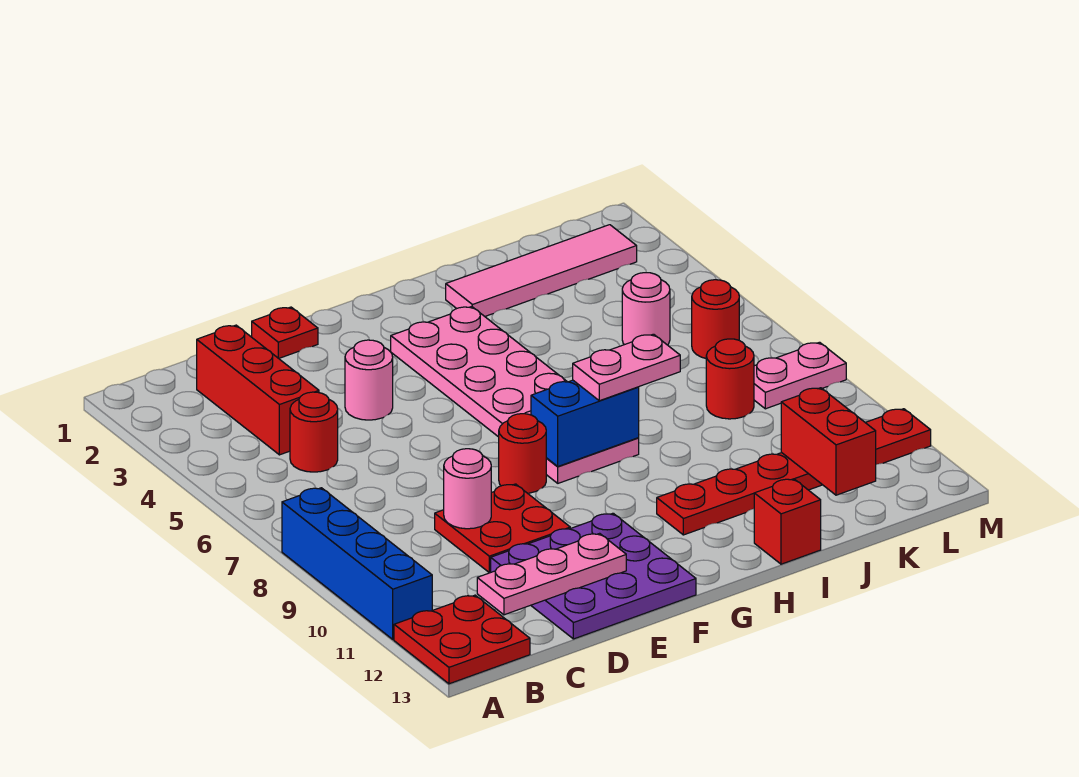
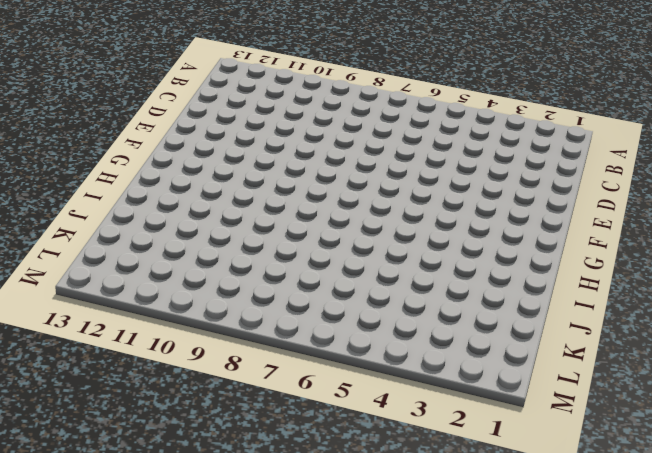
none -> blue brick A8:A11 level 1
none -> red plate A12:B13 level 1
none -> red brick C2:C4 level 1

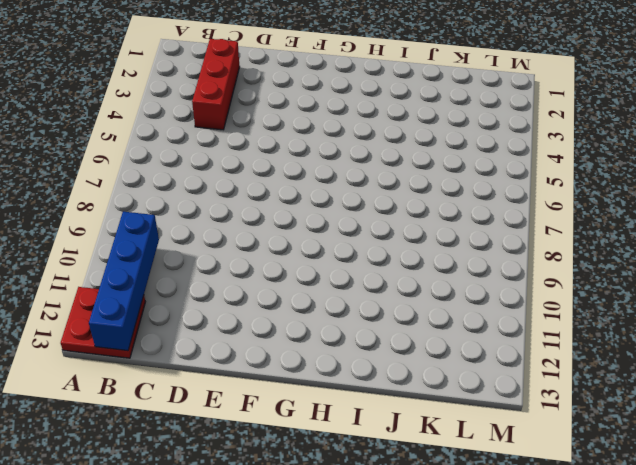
blue brick B10:B13 level 2 -> blue brick A8:A11 level 1
none -> red round brick C5 level 1
none -> red plate D9:E10 level 1
none -> purple plate D11:F13 level 1

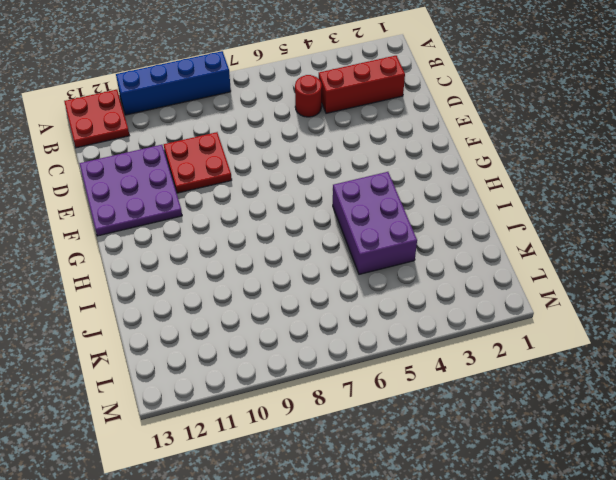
purple brick H4:J5 level 1 -> pink plate G3:H8 level 1
none -> red plate E1 level 1
none -> pink round brick E4 level 1
none -> red round brick F8 level 1

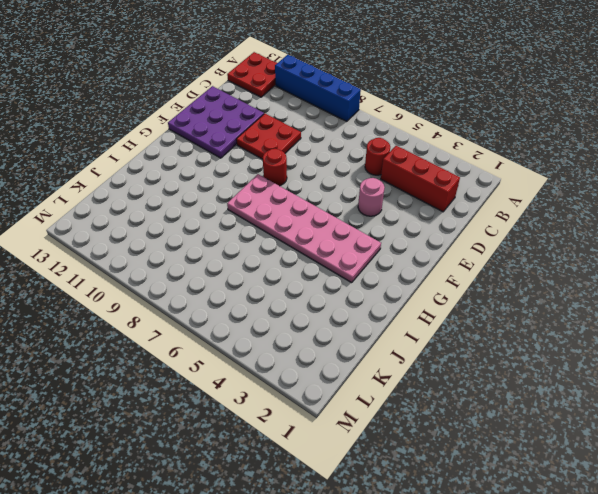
none -> red plate E1 level 1
none -> red plate H11:M11 level 1
none -> pink tile I2:L2 level 1

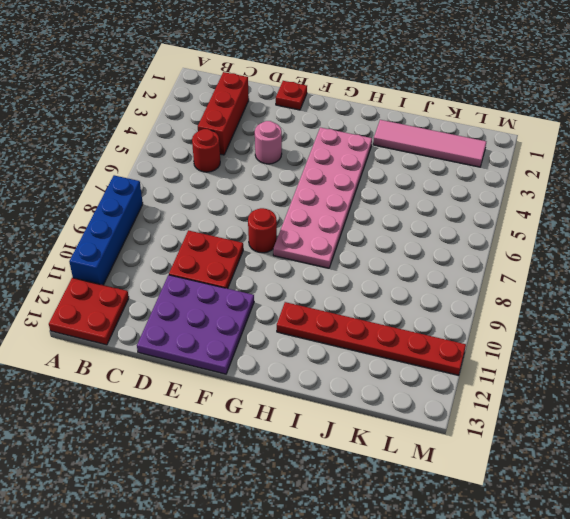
none -> red brick I13 level 1
none -> pink round brick K5 level 1
none -> red round brick K8 level 1

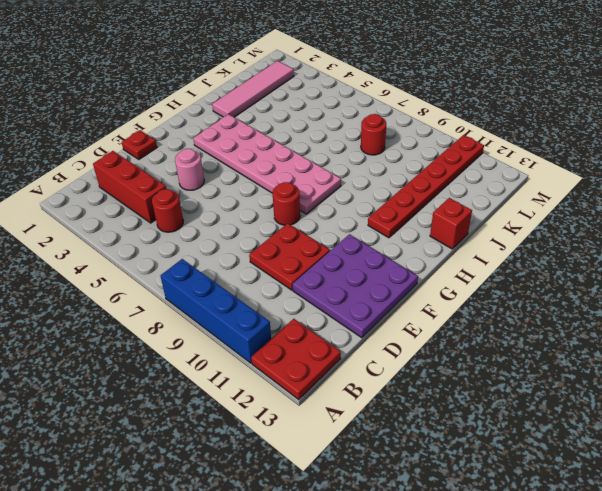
none -> pink round brick K5 level 1
none -> red round brick L6 level 1
none -> pink plate L8:M8 level 1

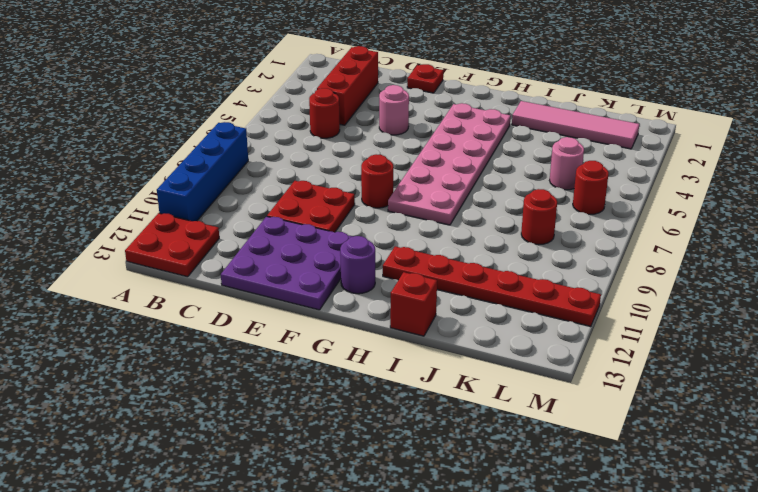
purple round brick G12 level 1 -> none
none -> pink plate L8:M8 level 1
none -> pink plate C12:E12 level 2
none -> pink round brick D9 level 2

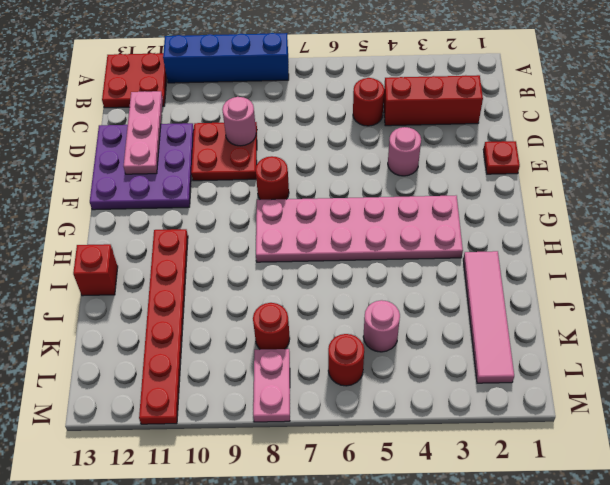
none -> blue brick G8:H8 level 2
none -> red brick K11:K12 level 2
none -> pink plate H8:I8 level 3

